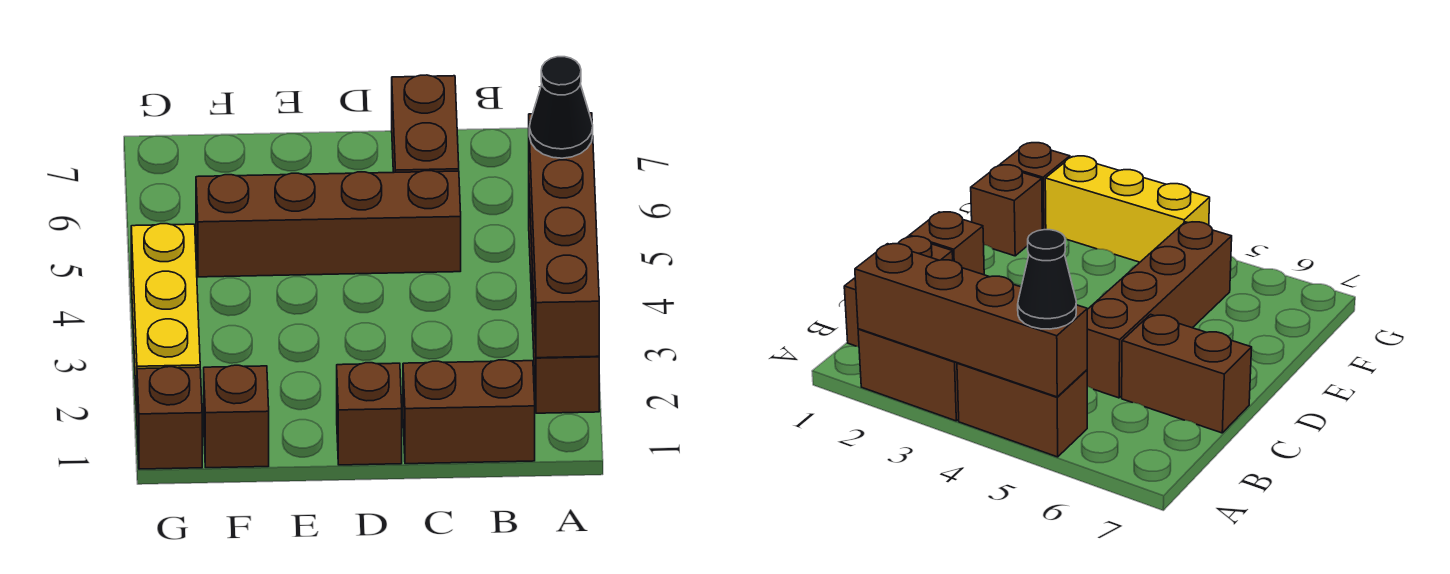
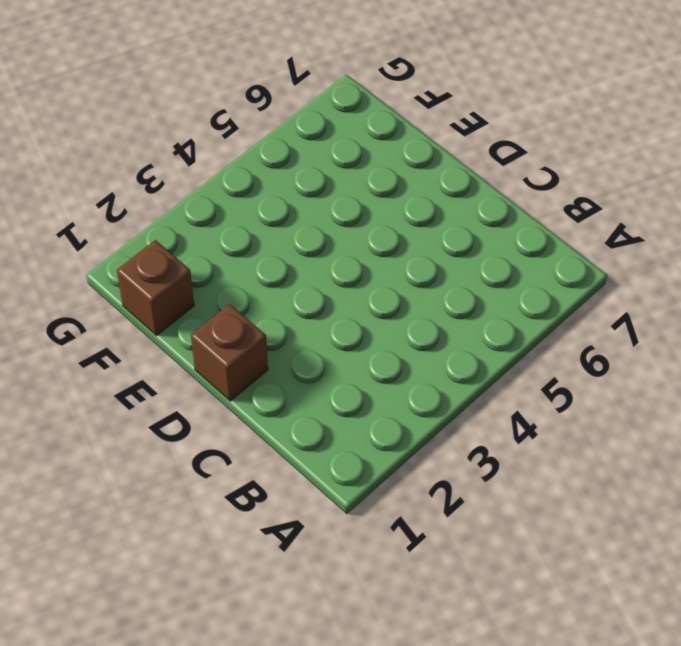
none -> brown brick A2:A3 level 1
none -> brown brick A4:A5 level 1

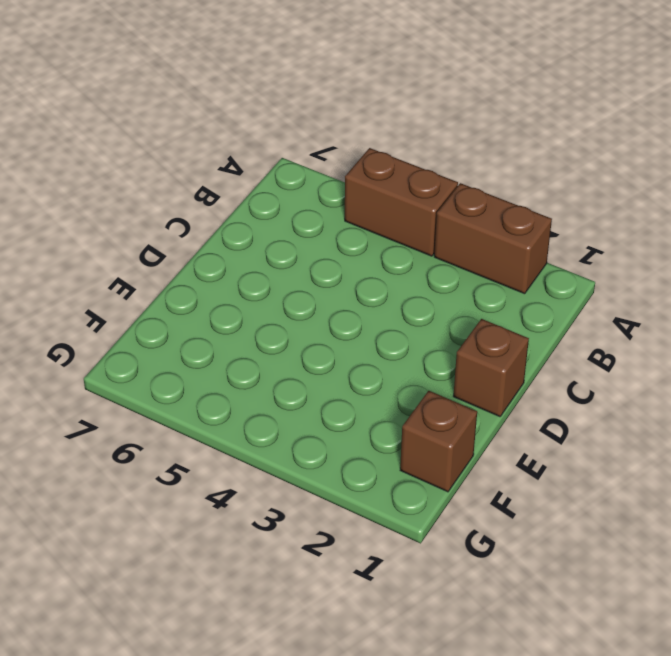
none -> brown brick B1:C1 level 1
none -> brown brick C5:F5 level 1

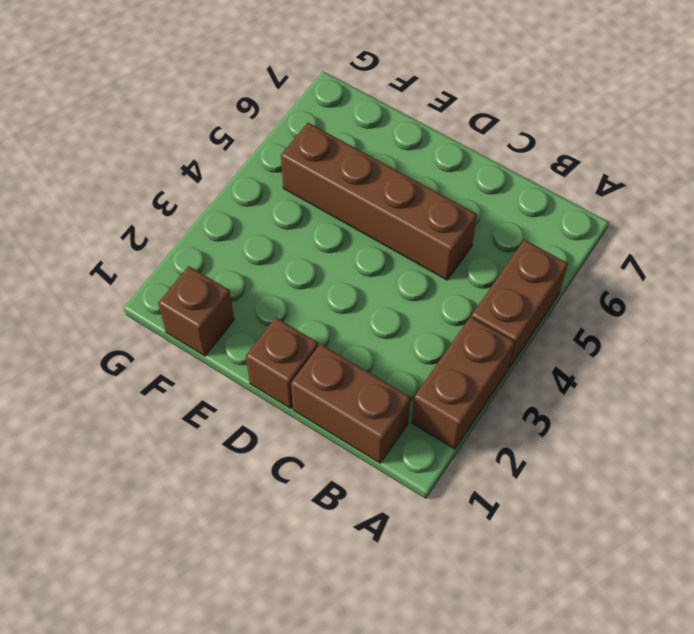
none -> brown brick C6:C7 level 1
none -> brown brick G1 level 1

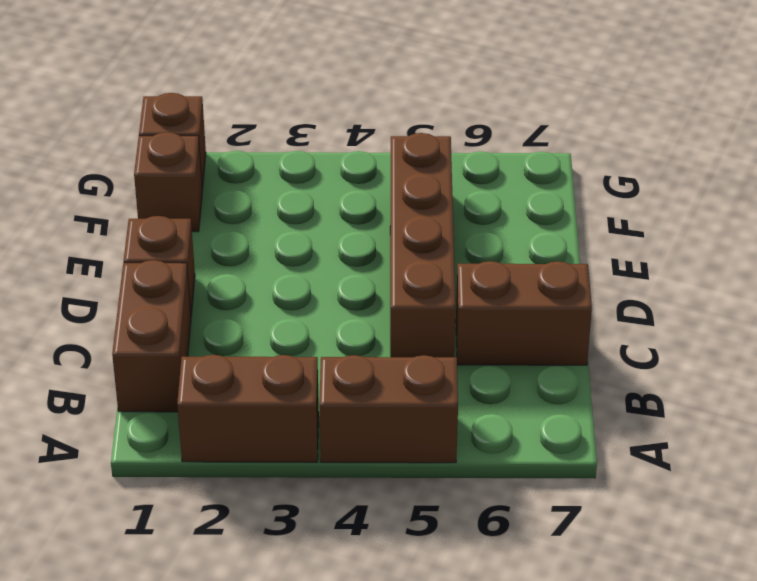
none -> yellow brick G2:G4 level 1
none -> brown brick A2:A5 level 2

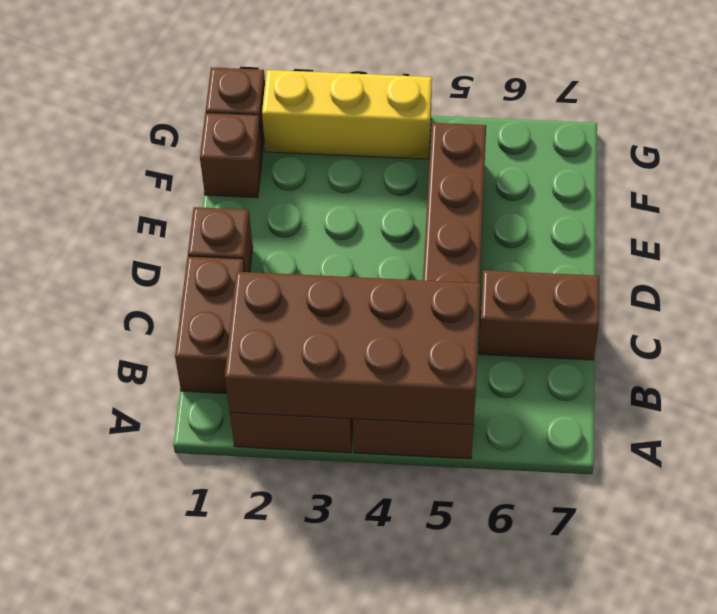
brown brick A2:B5 level 2 -> brown brick A2:A5 level 2
none -> black cone A5 level 3

